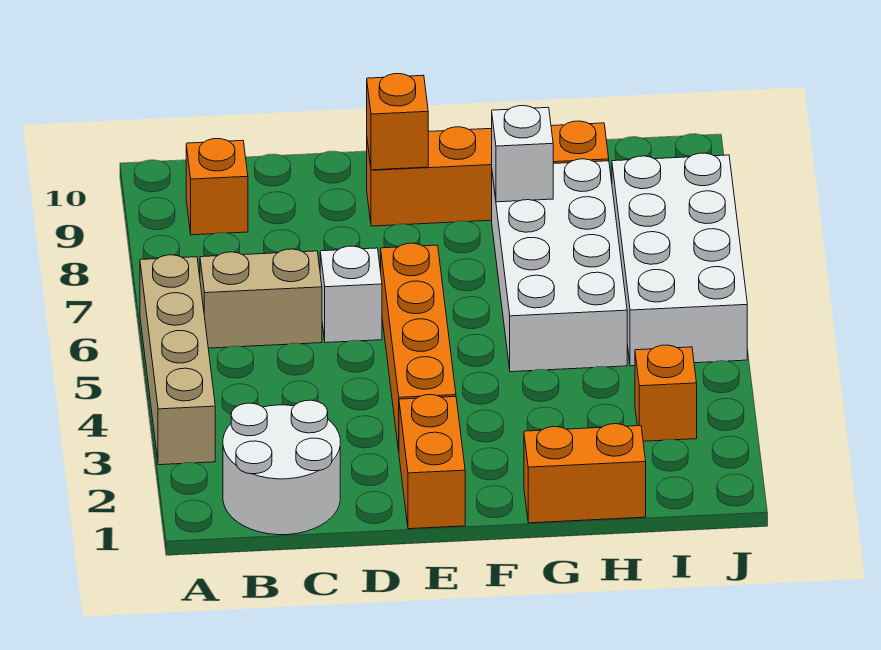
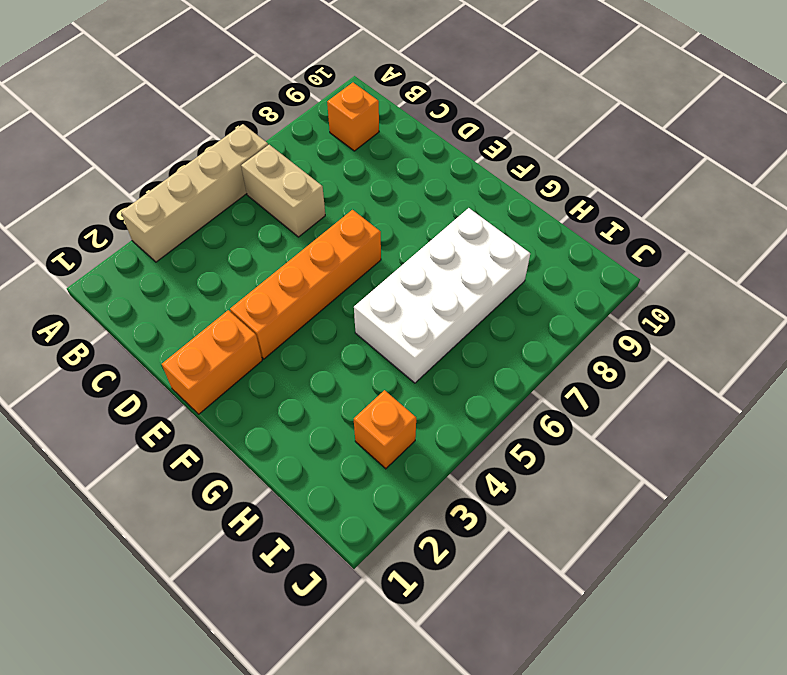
none -> white round brick B1:C2 level 1
none -> white brick D6 level 1
none -> orange brick E9:H9 level 1

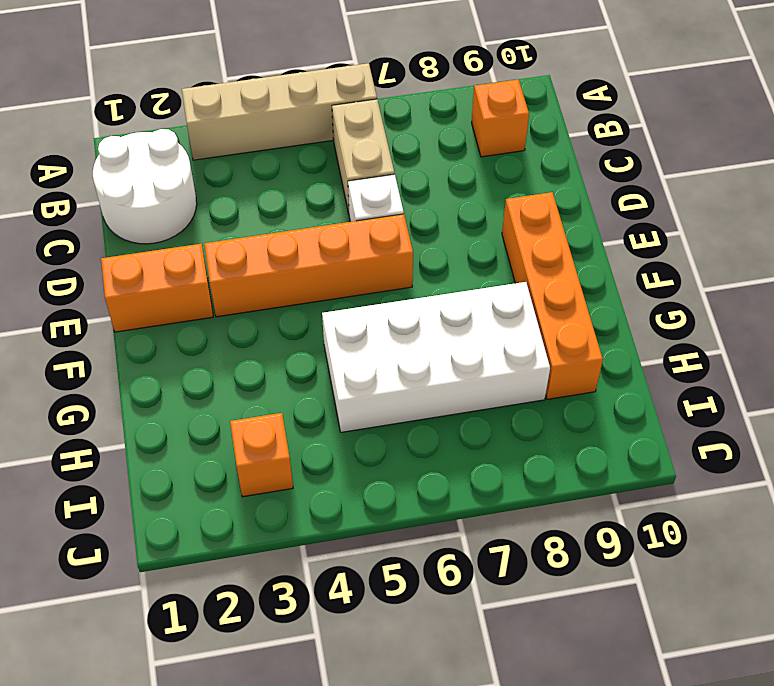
none -> orange brick G1:H1 level 1
none -> white brick I5:J8 level 1
none -> orange brick E9 level 2

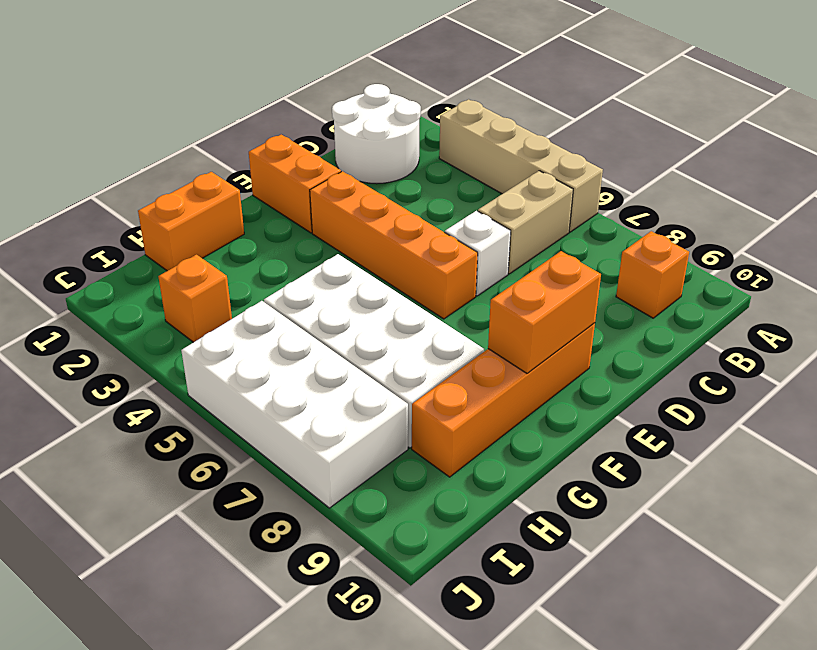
orange brick E9:F9 level 2 -> orange brick E9 level 2
none -> white brick G8 level 2

